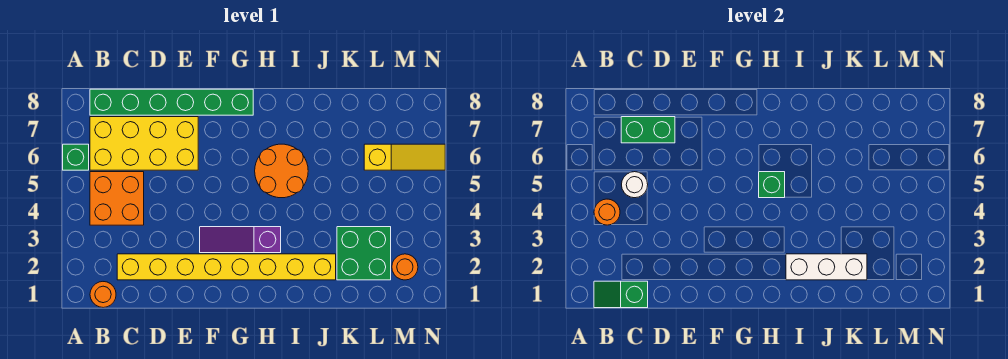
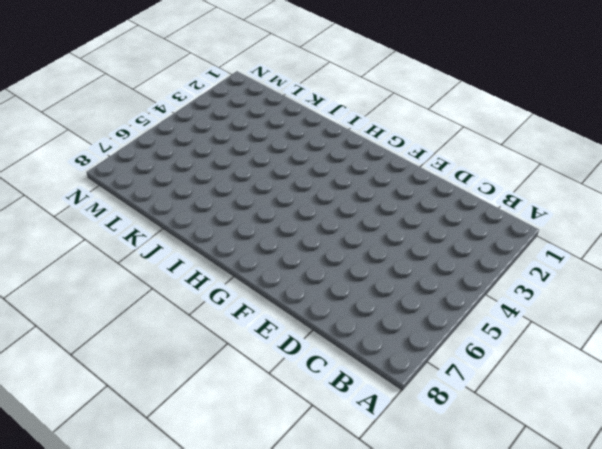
none -> green brick A6 level 1
none -> orange round brick B1 level 1
none -> orange brick B4:C5 level 1

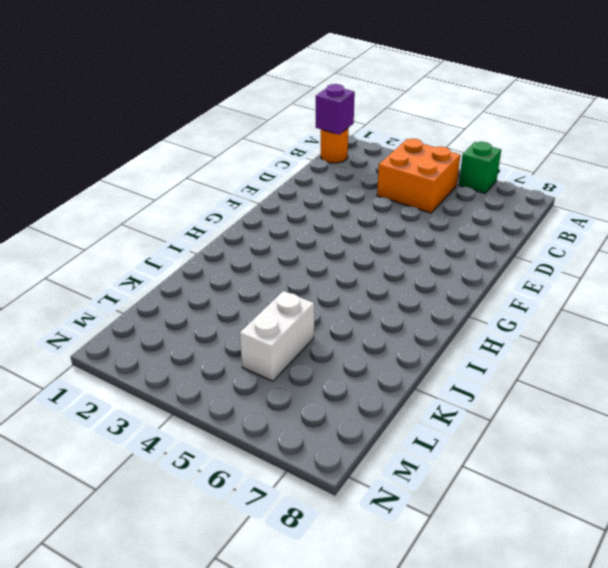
purple brick B1 level 2 -> green slope B1:C1 level 2 top C
white brick K5:L5 level 1 -> none
none -> yellow brick B6:E7 level 1
none -> green brick B8:G8 level 1
none -> yellow brick C2:J2 level 1

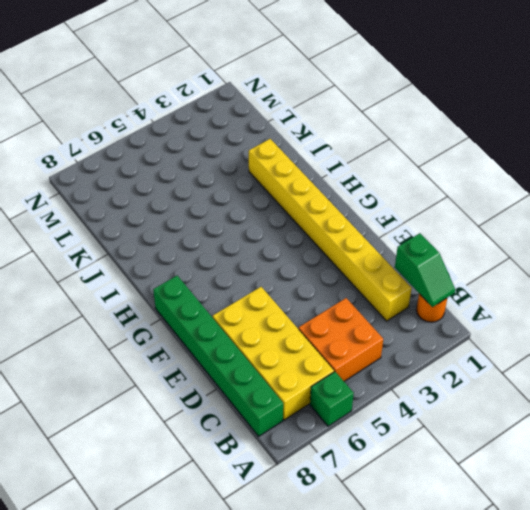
none -> purple slope F3:H3 level 1 top H
none -> orange round brick H5:I6 level 1
none -> green brick K2:L3 level 1

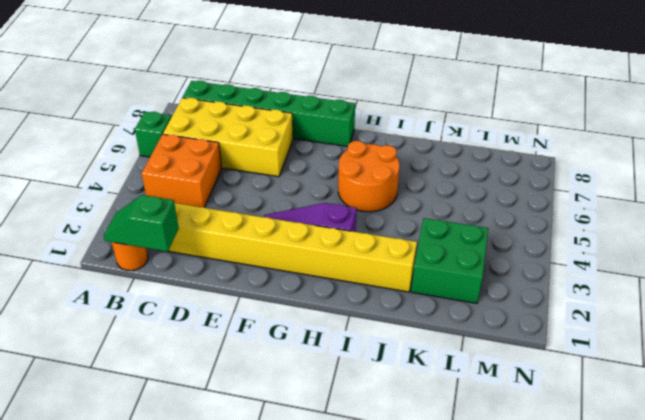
none -> yellow slope L6:N6 level 1 top L
none -> orange round brick M2 level 1
none -> orange round brick B4 level 2

